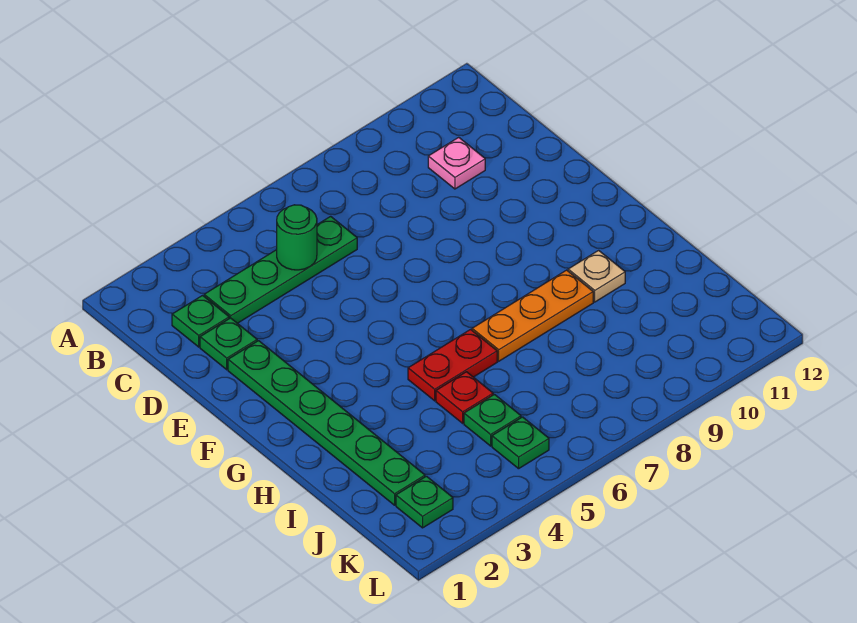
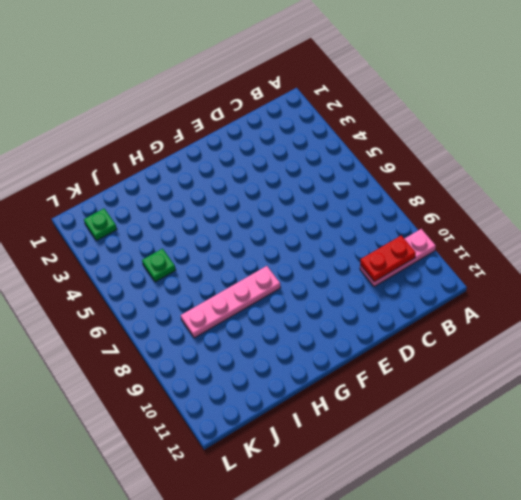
pink plate A10:C10 level 1 -> pink plate C10 level 1
red plate B10:C10 level 2 -> red plate H5:H6 level 1
pink plate G8:J8 level 1 -> orange plate H7:H9 level 1
none -> green plate C2 level 1
none -> green plate C3:C6 level 1
none -> green plate D2 level 1

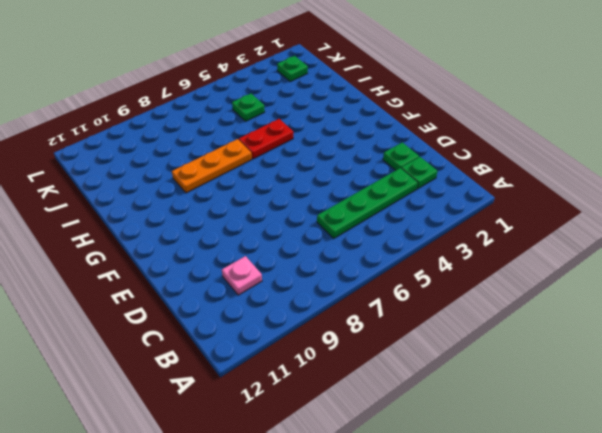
none -> green plate E2:J2 level 1
none -> tan plate H10 level 1
none -> red plate I5 level 1

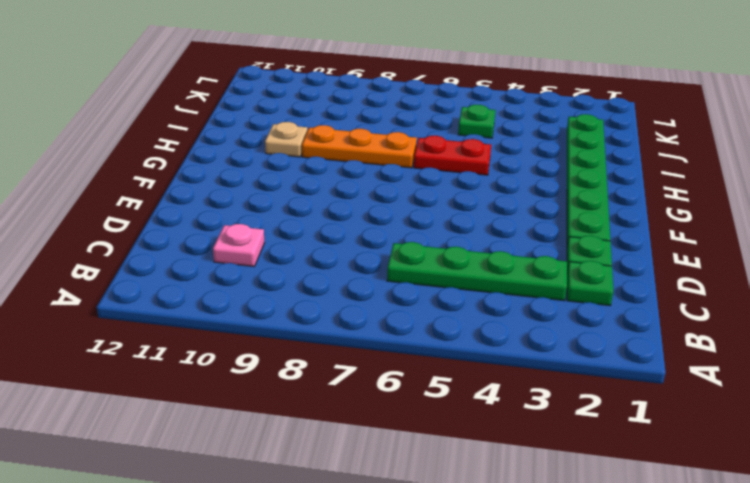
none -> red plate I5 level 1
none -> green plate K2 level 1
none -> green plate K5 level 1

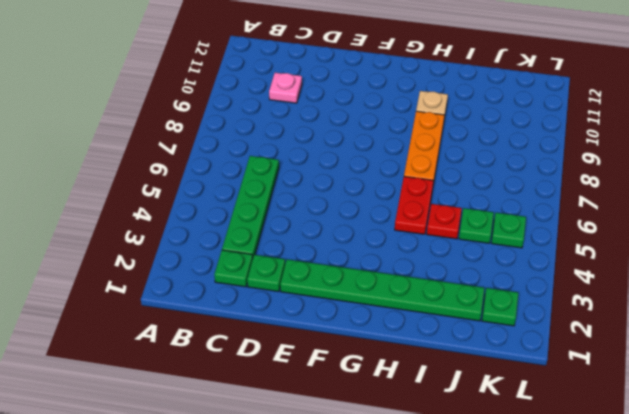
none -> green round brick C5 level 2

